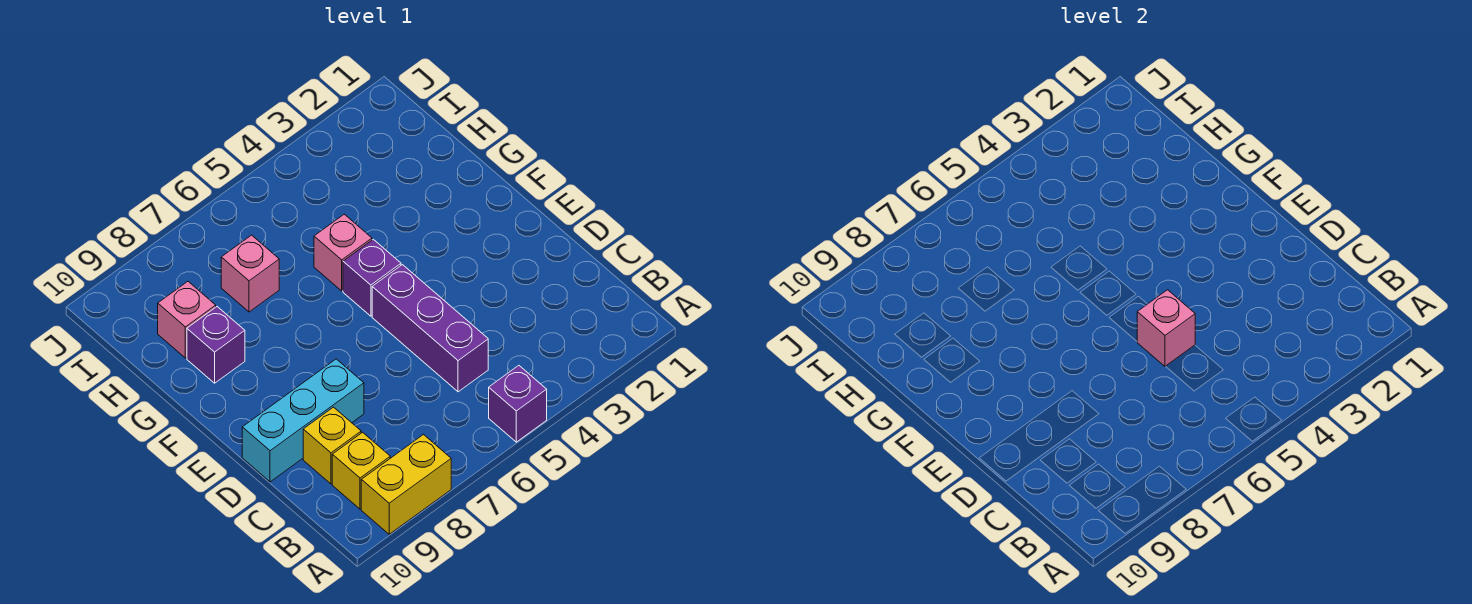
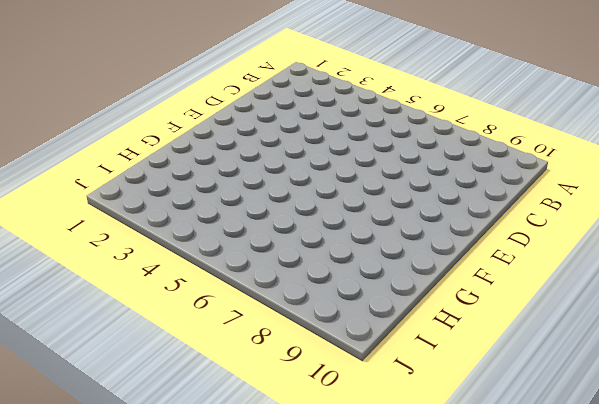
none -> purple brick A5 level 1
none -> yellow brick A8:A9 level 1
none -> yellow brick B9 level 1

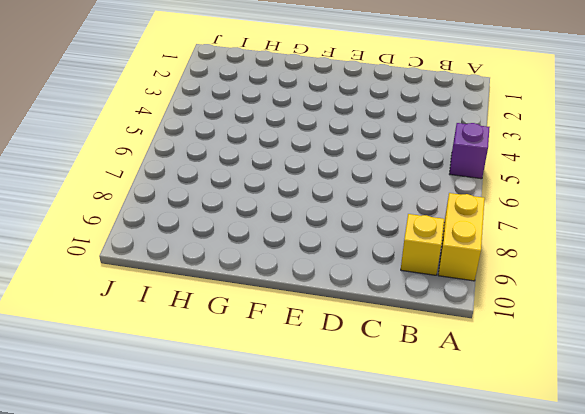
none -> purple brick C5:E5 level 1
none -> yellow brick C9 level 1
none -> cyan brick D8:D10 level 1

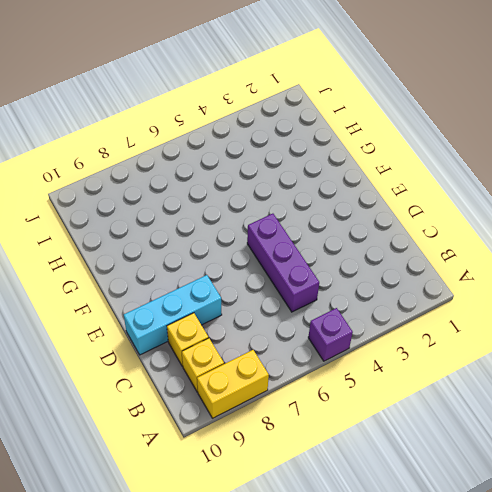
none -> purple brick F5 level 1
none -> pink brick G5 level 1
none -> purple brick G9 level 1

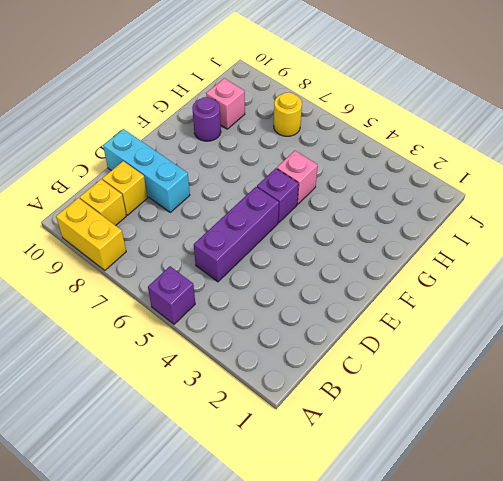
purple round brick G9 level 1 -> purple brick G9 level 1
yellow round brick I7 level 1 -> none
none -> pink brick H7 level 1
none -> pink brick D5 level 2

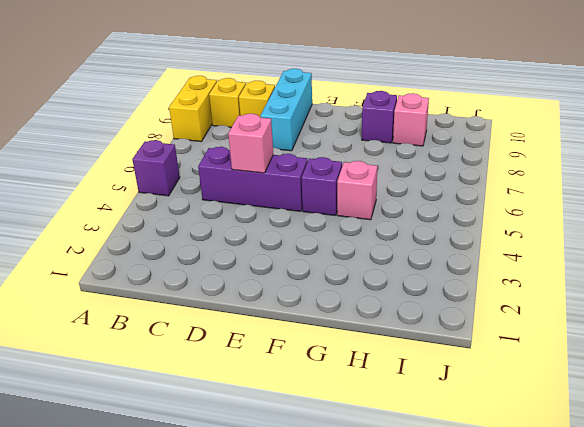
none -> pink brick H7 level 1

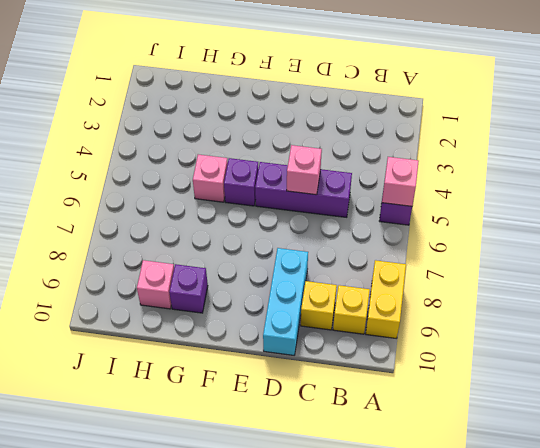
pink brick A5 level 2 -> pink brick H7 level 1

